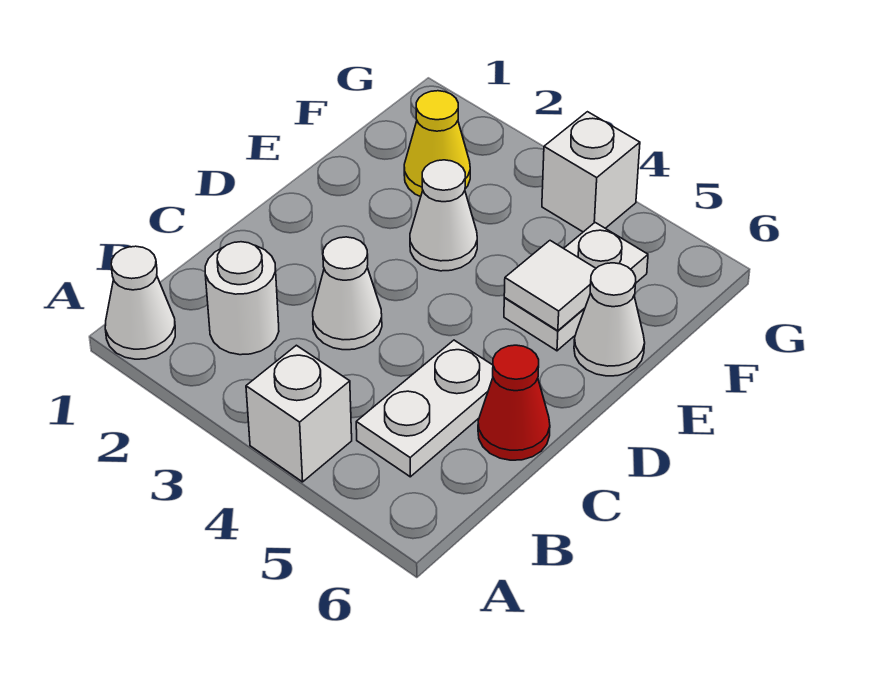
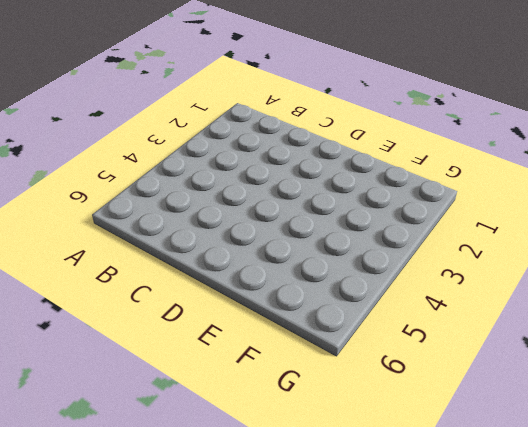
none -> white cone A1 level 1
none -> white brick A4 level 1
none -> white round brick B2 level 1

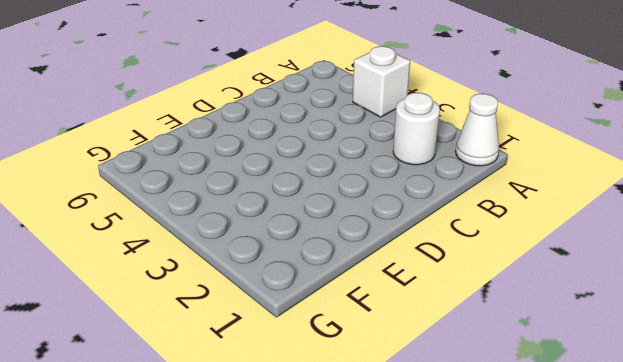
none -> white plate B5:C5 level 1
none -> white cone C3 level 1
none -> red cone C6 level 1

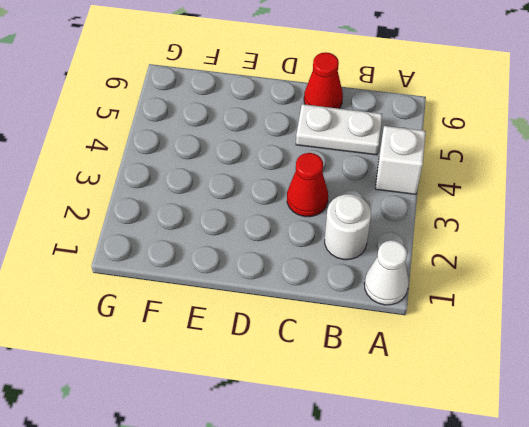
red cone C3 level 1 -> white cone C3 level 1
none -> white cone E3 level 1
none -> white plate E5:F5 level 1
none -> white cone E6 level 1

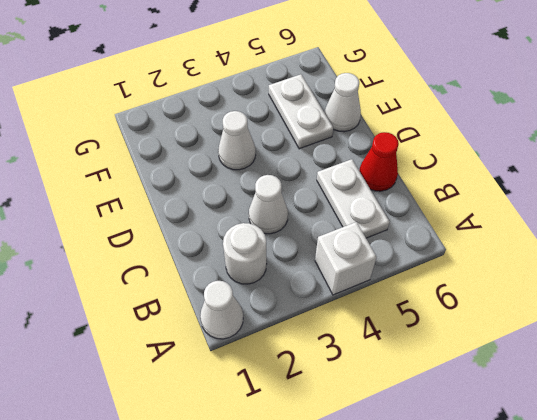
none -> yellow cone F2 level 1
none -> white brick G4 level 1
none -> white tile E5 level 2

